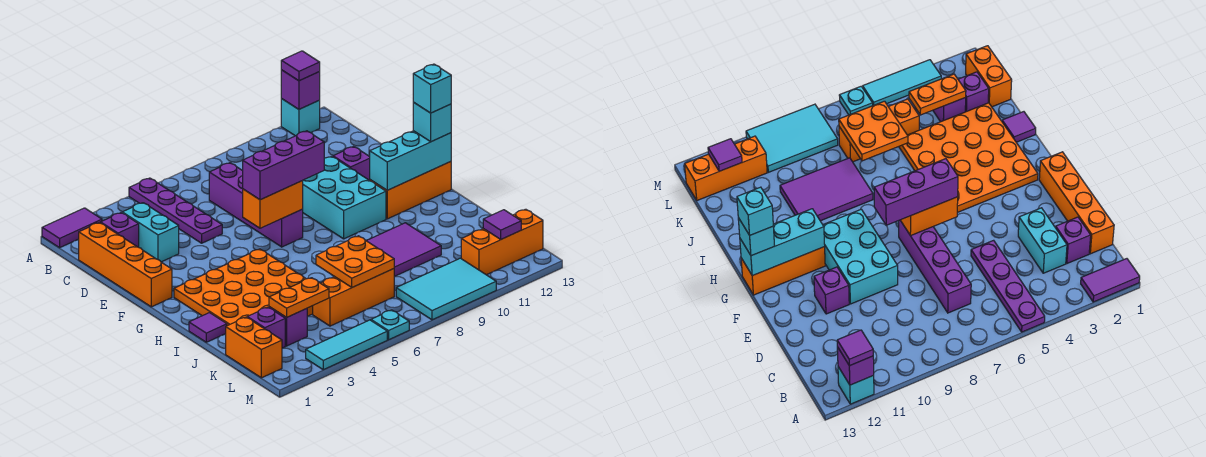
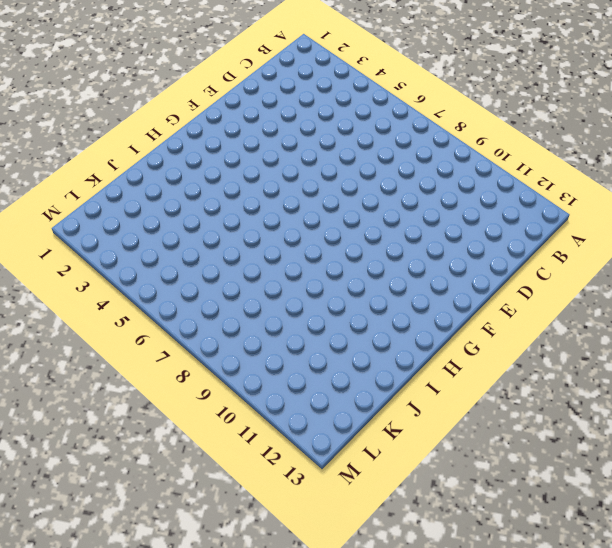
none -> purple tile A1:A2 level 1
none -> purple plate A5:D5 level 1
none -> cyan brick A12 level 1
none -> orange brick C1:F1 level 1

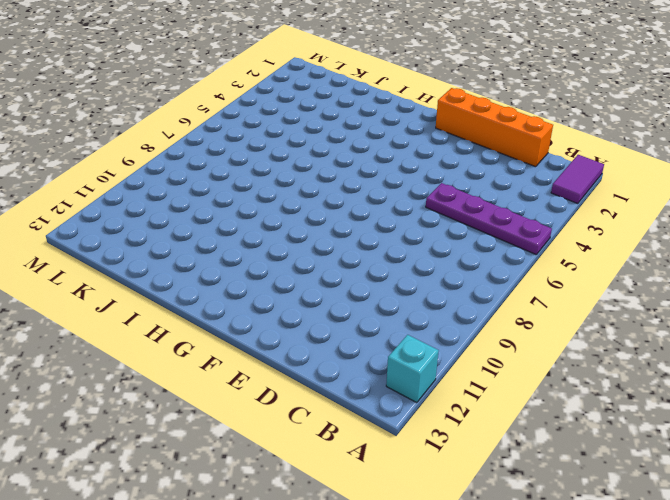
none -> purple brick C2 level 1
none -> cyan brick C3:D3 level 1
none -> purple brick C7:F7 level 1
none -> cyan brick E9:G10 level 1

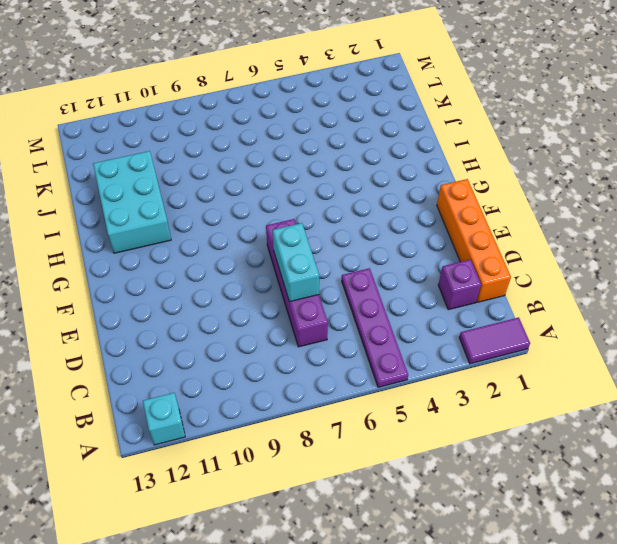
cyan brick D7:E7 level 2 -> cyan brick C3:D3 level 1
cyan brick H11:J12 level 1 -> cyan brick E9:G10 level 1
none -> purple brick E11 level 1
none -> orange plate G2:J5 level 1
none -> orange brick G11:G13 level 1
none -> purple tile I1 level 1

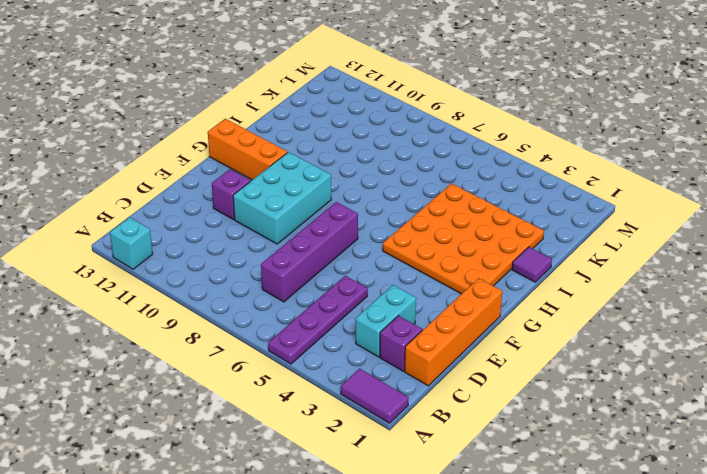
none -> purple tile I8:J10 level 1
none -> orange brick K1:L1 level 1
none -> purple brick K2 level 1
none -> purple brick K3 level 1

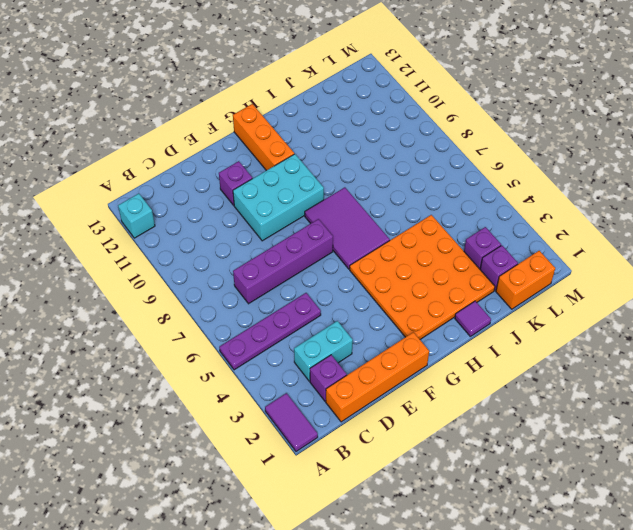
purple tile G6:H8 level 1 -> purple tile I8:J10 level 1
none -> orange brick K5:K7 level 1
none -> cyan tile L8:M10 level 1
none -> orange brick L11:L13 level 1
none -> cyan tile M3:M5 level 1

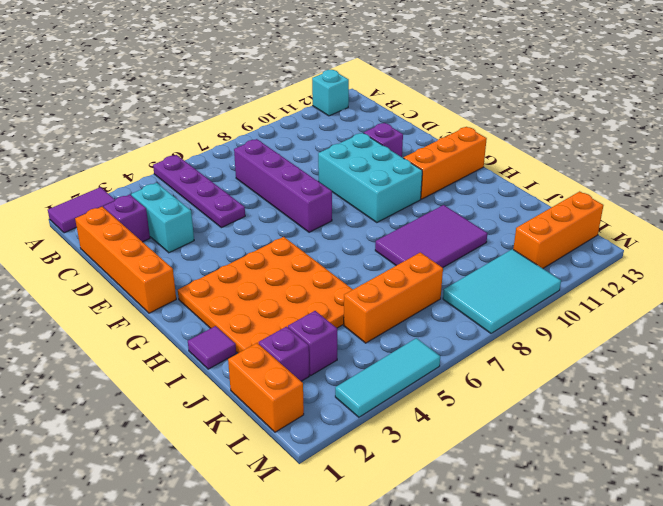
none -> cyan plate M6 level 1
none -> purple brick A12 level 2
none -> orange brick F6:F7 level 2
none -> cyan brick G11:G13 level 2

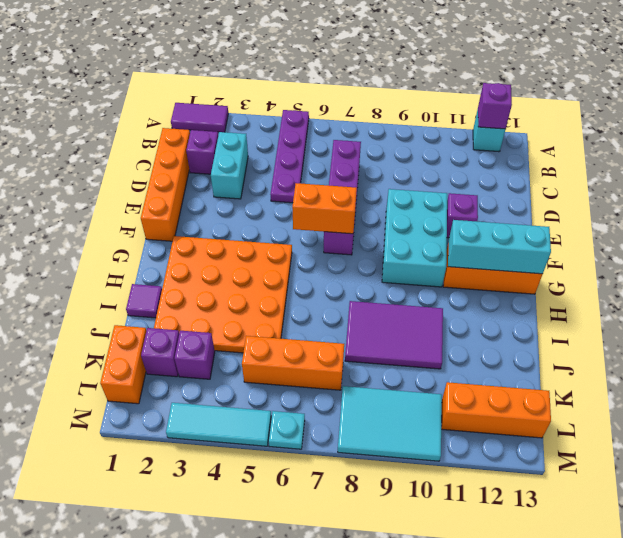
none -> orange plate J6:K7 level 2
none -> orange plate K3:K4 level 2
none -> purple tile L12 level 2
none -> purple tile A12 level 3

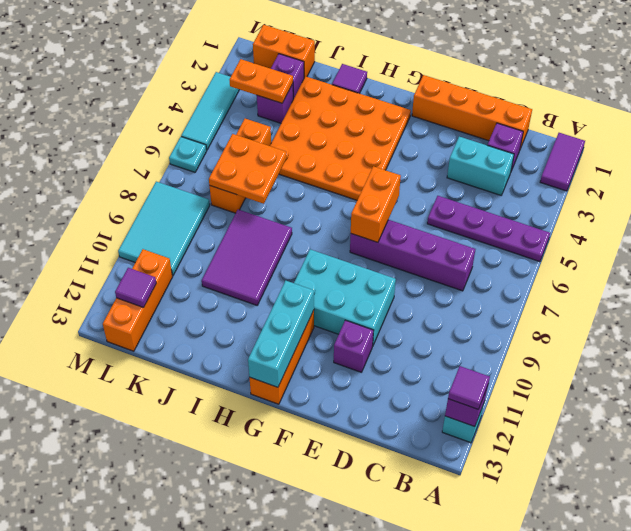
orange plate K3:L3 level 2 -> orange plate K3:K4 level 2
none -> purple brick F6:F8 level 3
none -> cyan brick G13 level 3
none -> cyan brick G13 level 4

